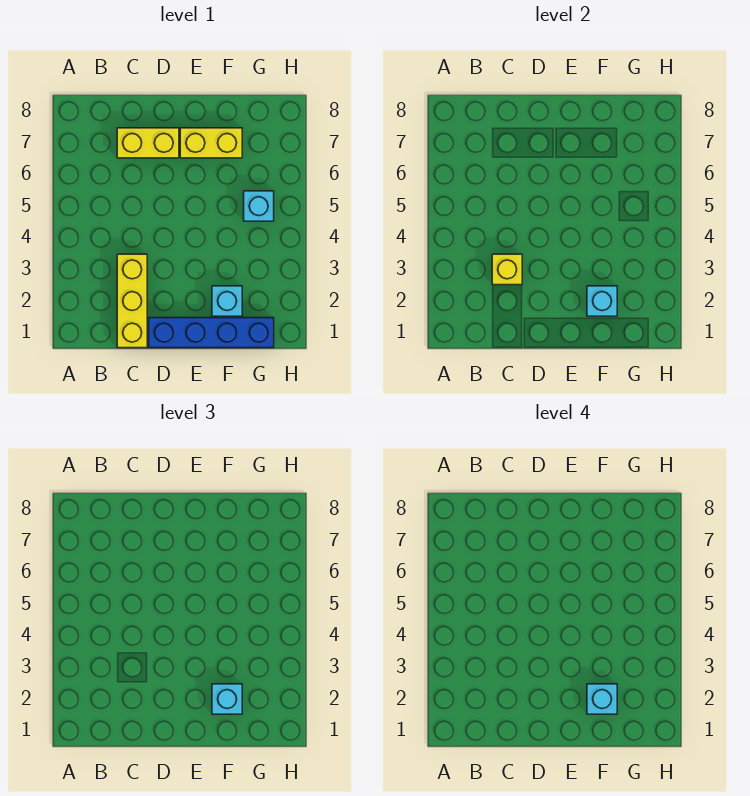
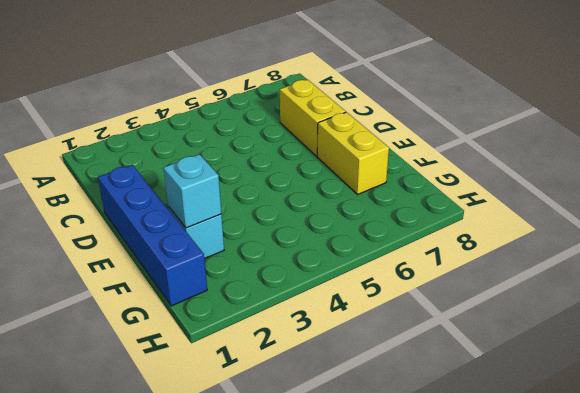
none -> yellow brick C1:C3 level 1
none -> cyan brick G5 level 1

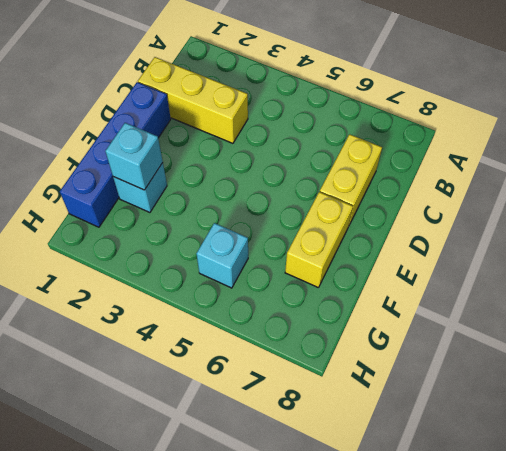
none -> yellow brick C3 level 2
none -> cyan brick F2 level 3

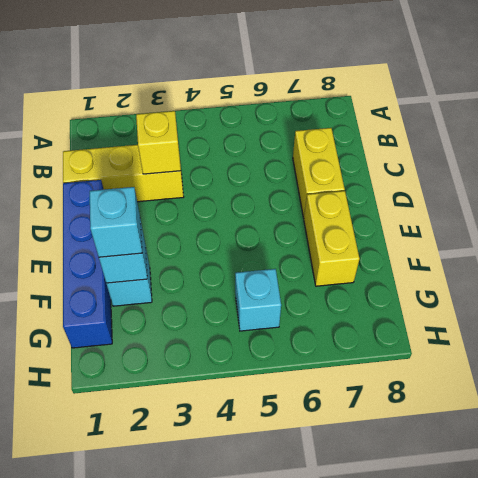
none -> cyan brick F2 level 4

